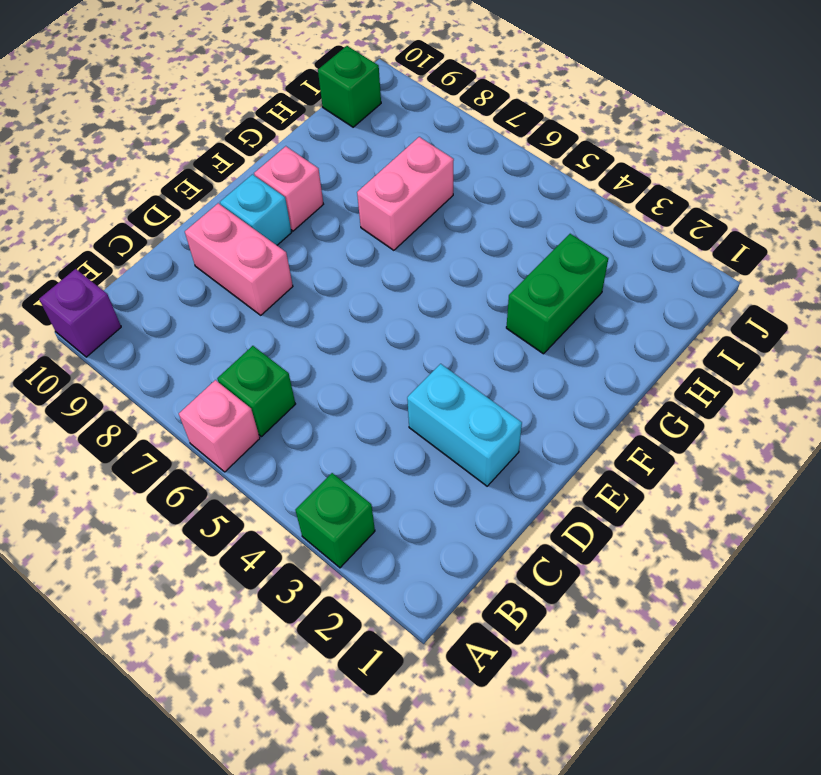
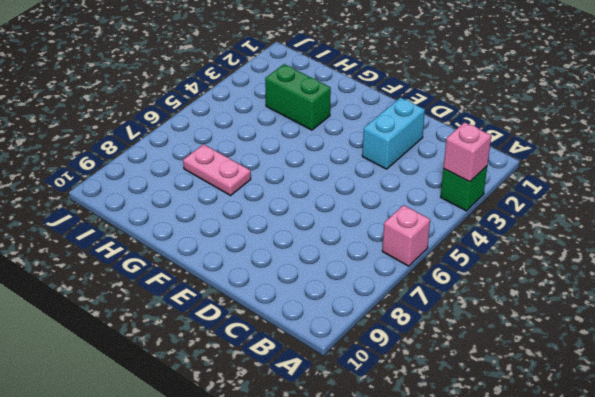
pink brick A3 level 2 -> pink brick F9 level 1
pink plate G7:H7 level 1 -> pink brick G7:H7 level 1
none -> purple brick A10 level 1
none -> green brick B6 level 1

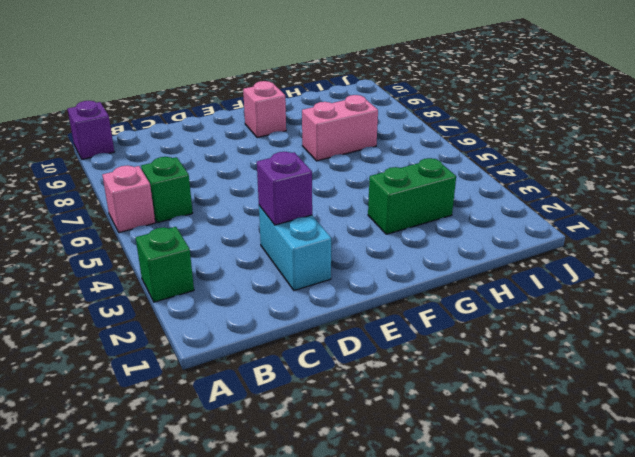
purple brick D3 level 2 -> none
none -> pink brick D8:D9 level 1
none -> cyan brick E9 level 1

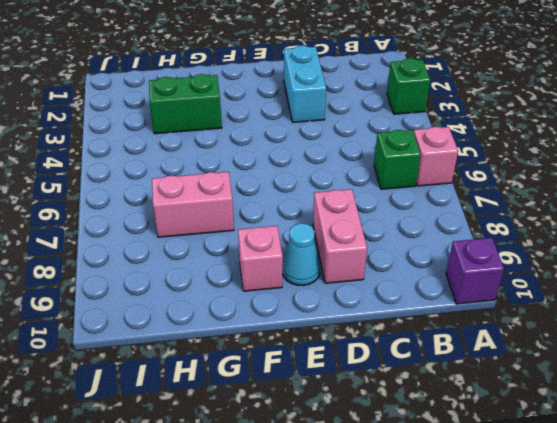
cyan cone E9 level 1 -> cyan brick E9 level 1
none -> green brick I10 level 1

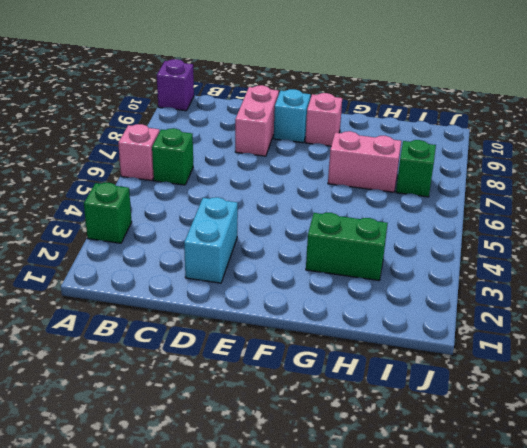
green brick I7 level 1 -> green brick I10 level 1

